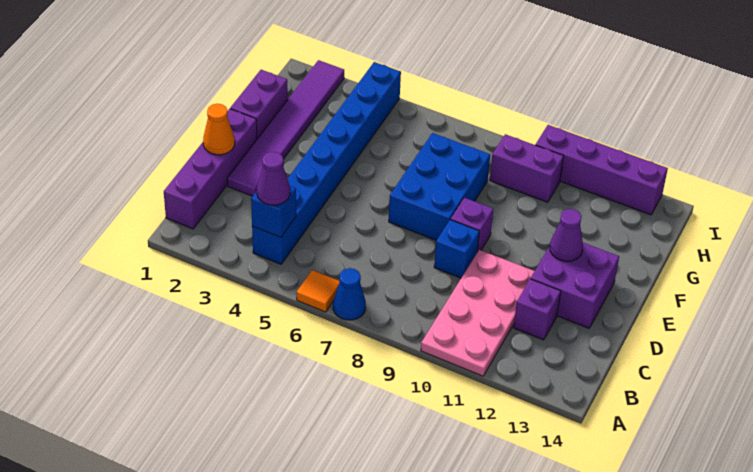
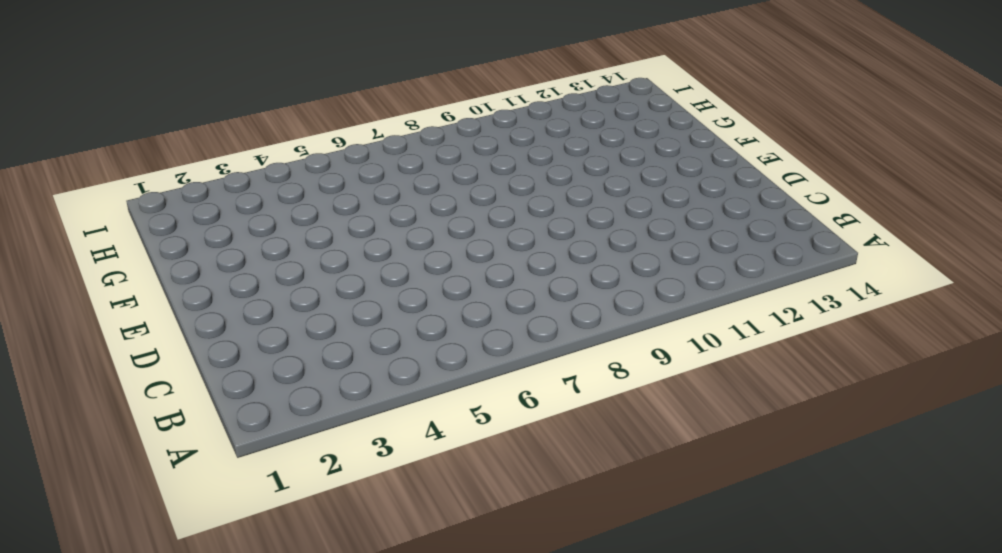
none -> orange tile A6 level 1
none -> blue cone A7 level 1
none -> pink plate A10:D11 level 1

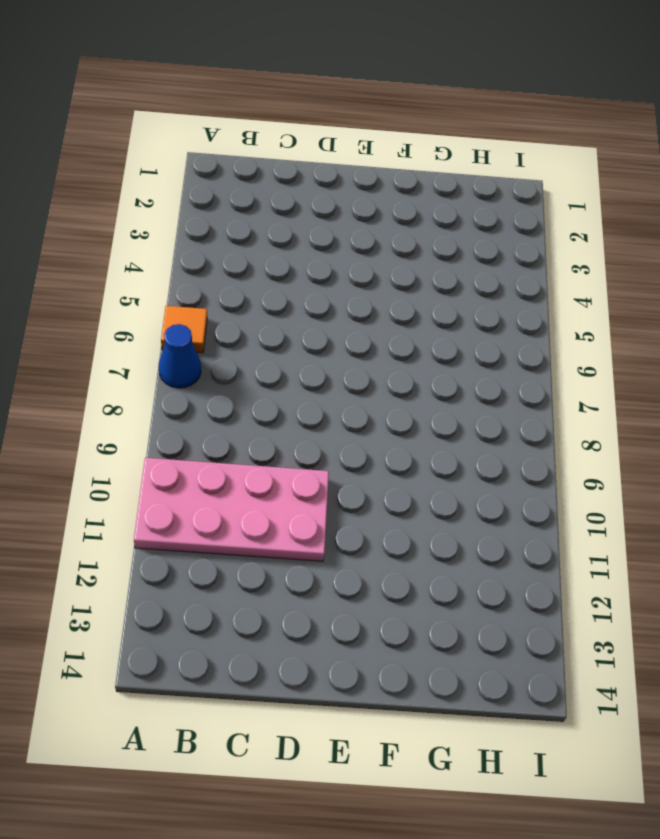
none -> purple brick B1:E1 level 1
none -> blue brick B4:I4 level 1
none -> purple brick C12 level 1

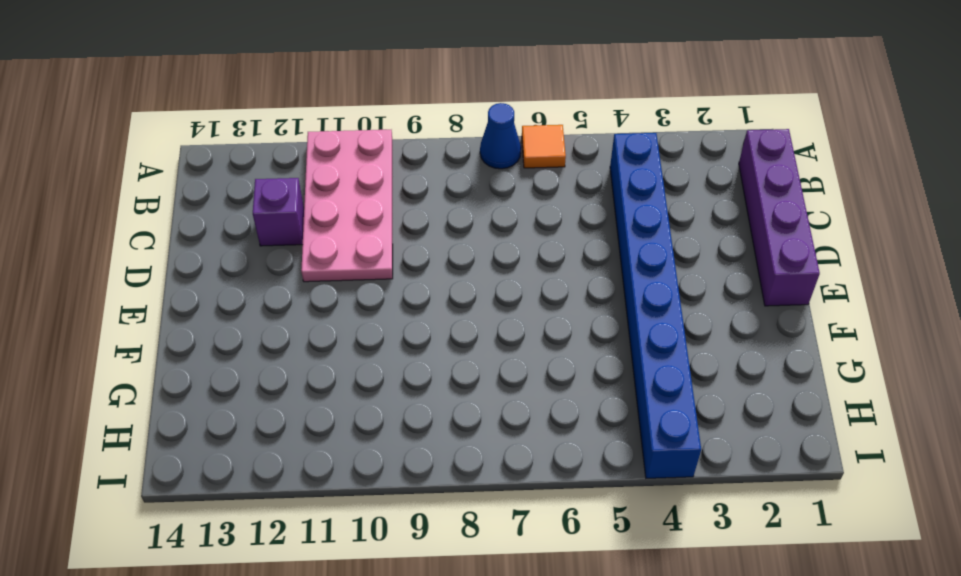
none -> purple tile D2:I2 level 1
none -> blue brick D9 level 1
none -> purple brick D12:E13 level 1

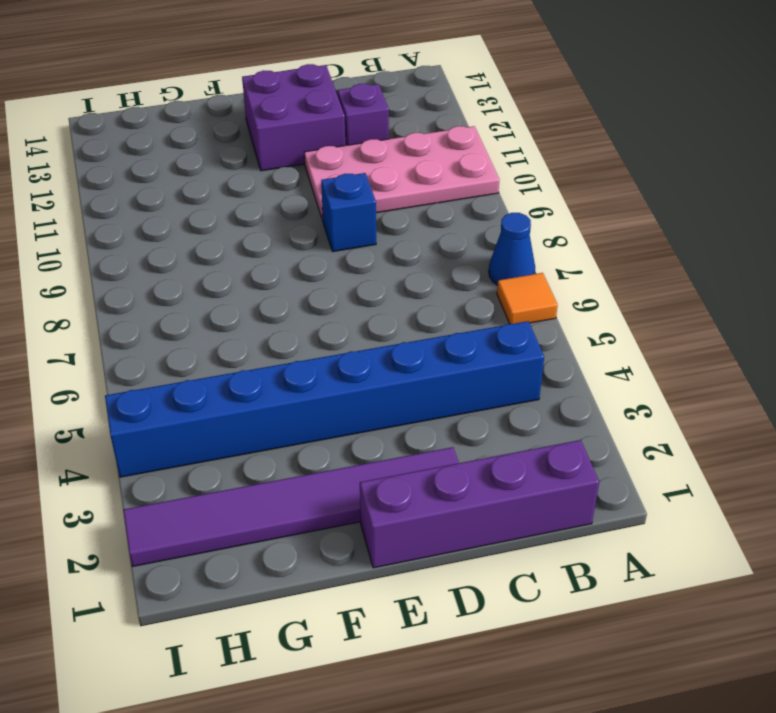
none -> blue brick E7:G8 level 1
none -> purple brick E9 level 1
none -> purple brick F1:G1 level 1

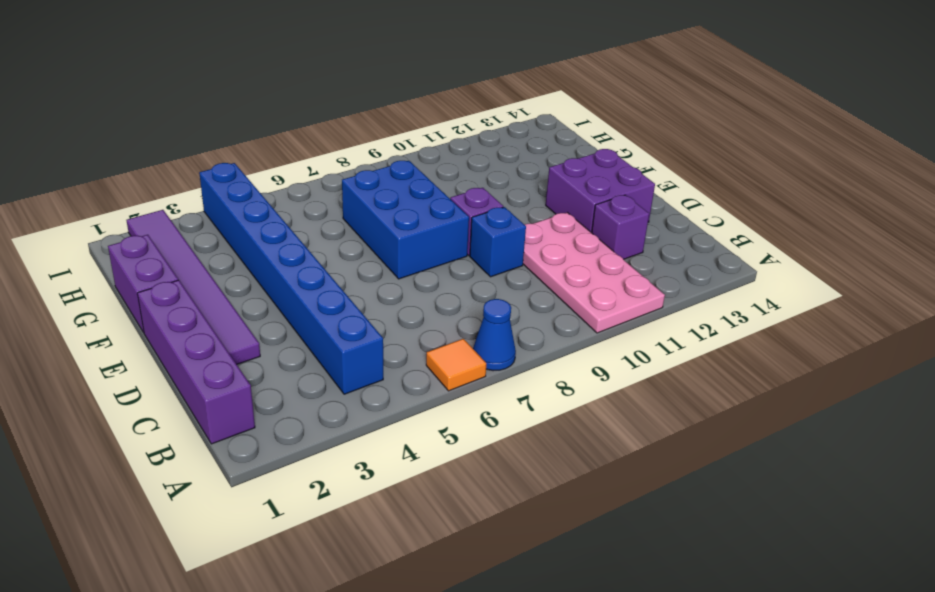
none -> purple brick H9:H10 level 1
none -> purple brick I10:I13 level 1
none -> blue brick B4 level 2

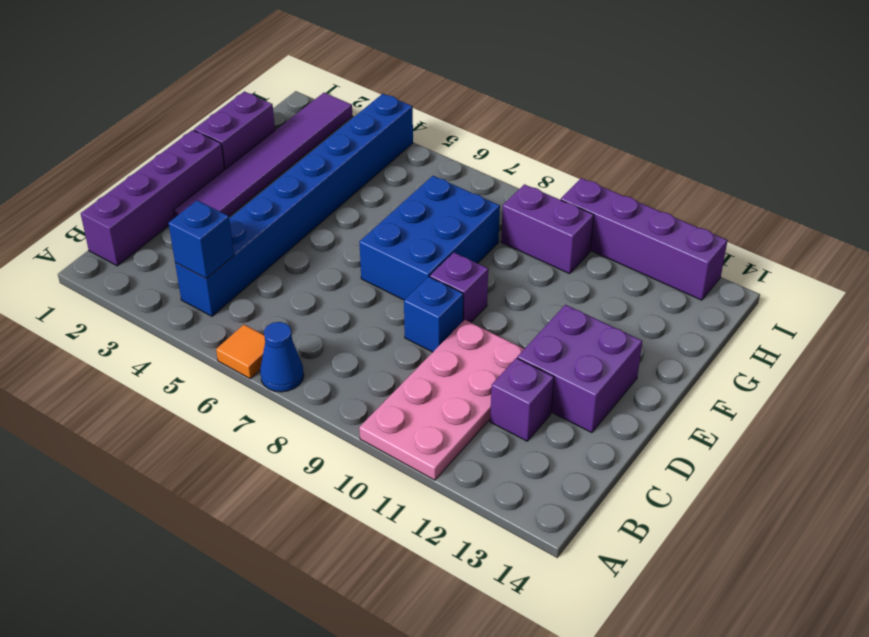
none -> orange cone D1 level 2
none -> purple cone E12 level 2
none -> purple cone B4 level 3

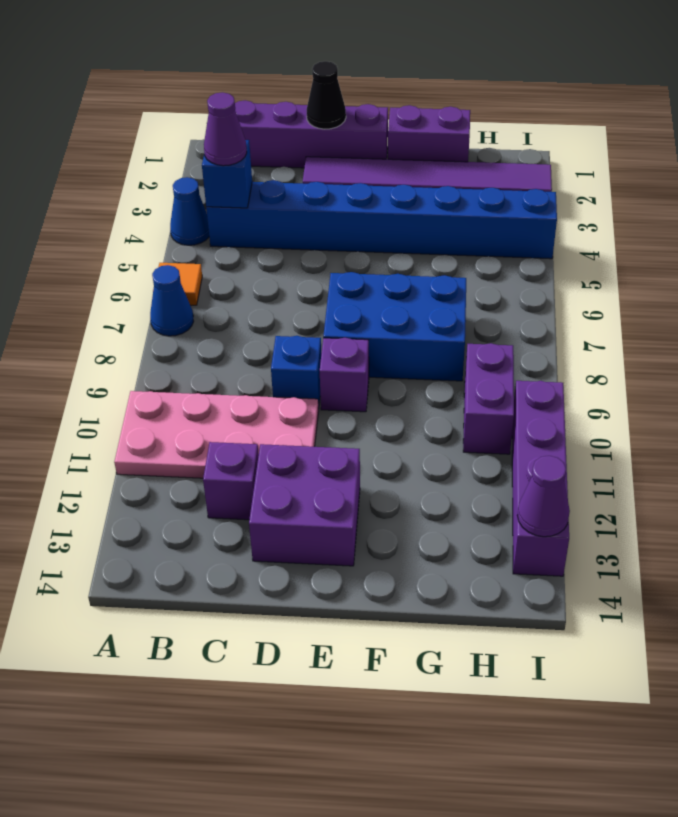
blue cone A4 level 1 -> none
black cone D1 level 2 -> orange cone D1 level 2
purple cone I13 level 2 -> purple cone E12 level 2

